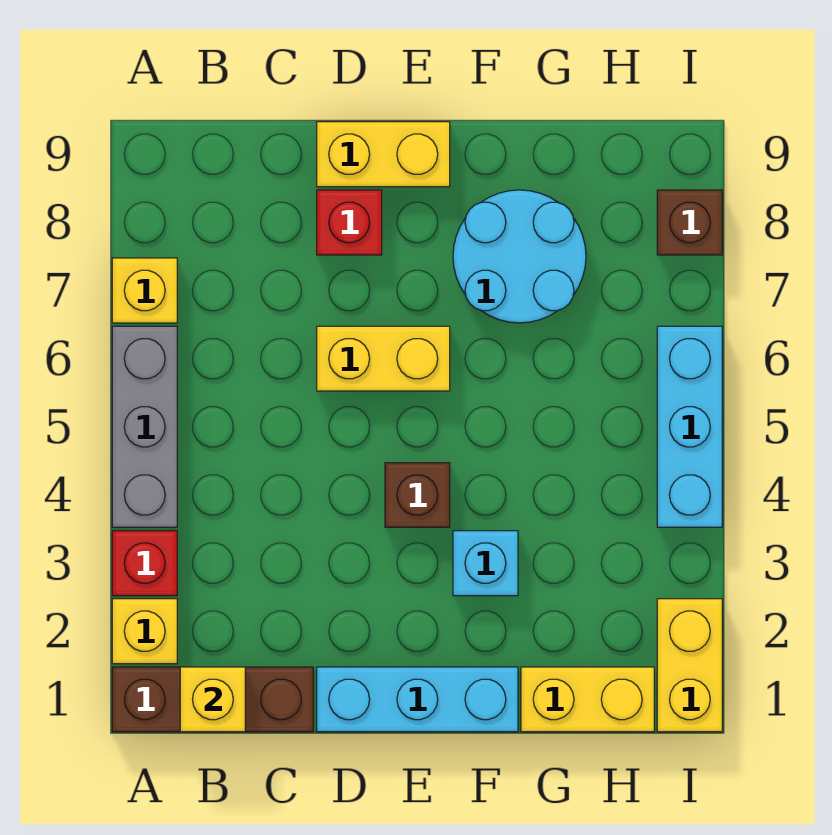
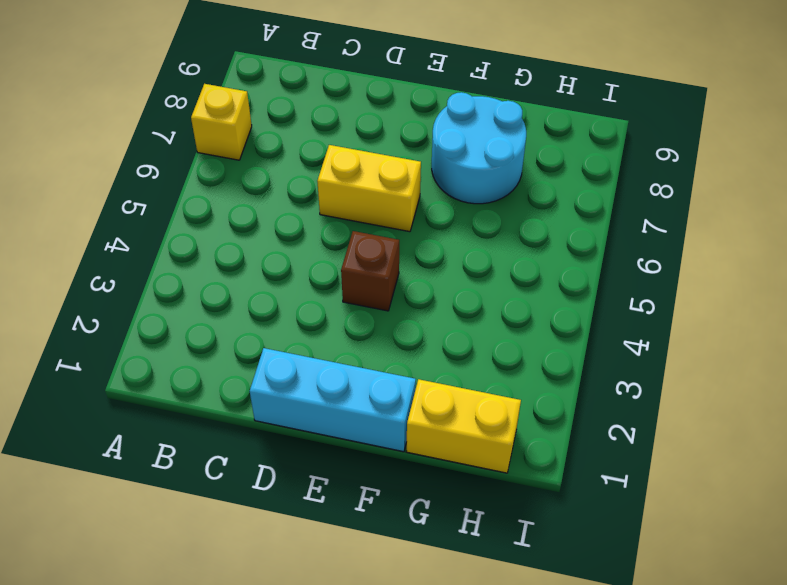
none -> brown brick A1:C1 level 1
none -> yellow brick A2 level 1
none -> red brick A3 level 1

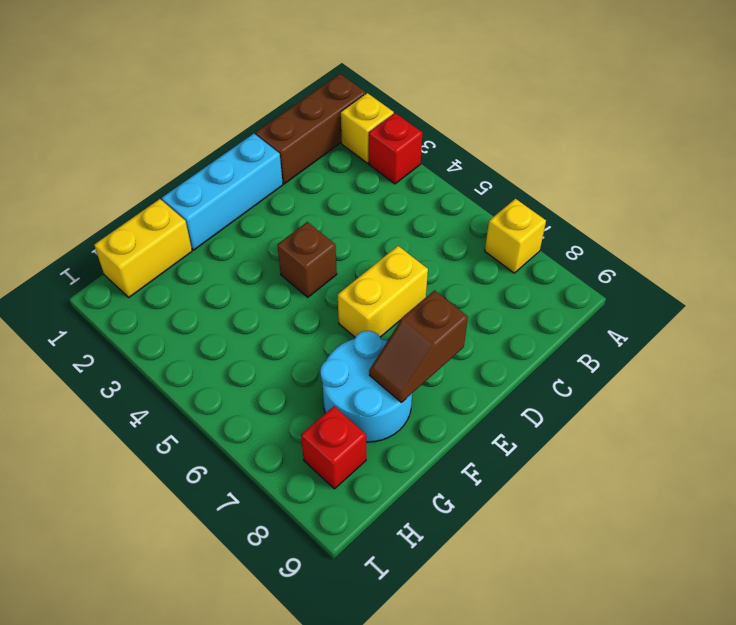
brown slope E8:F8 level 2 top E -> none
red brick H8 level 1 -> red brick D8 level 1
none -> grey brick A4:A6 level 1
none -> yellow brick D9:E9 level 1
none -> cyan brick F3 level 1

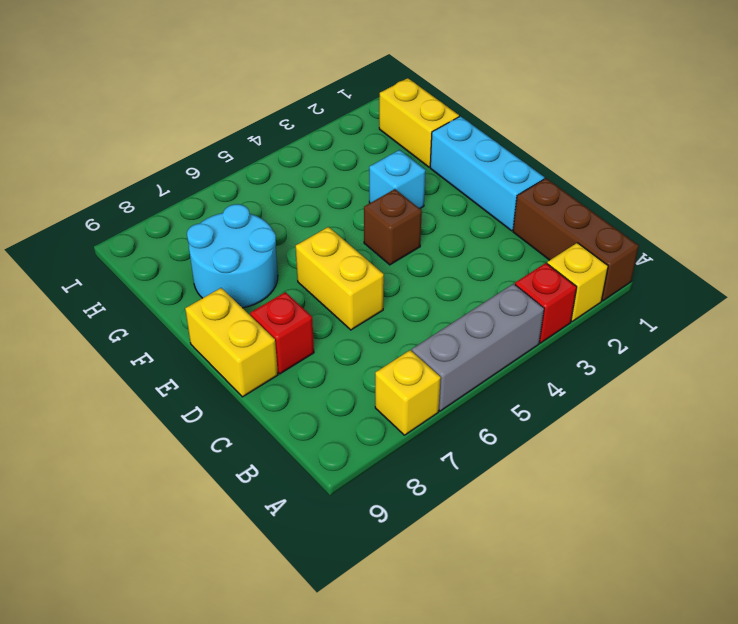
none -> yellow brick I1:I2 level 1
none -> cyan brick I4:I6 level 1
none -> brown brick I8 level 1

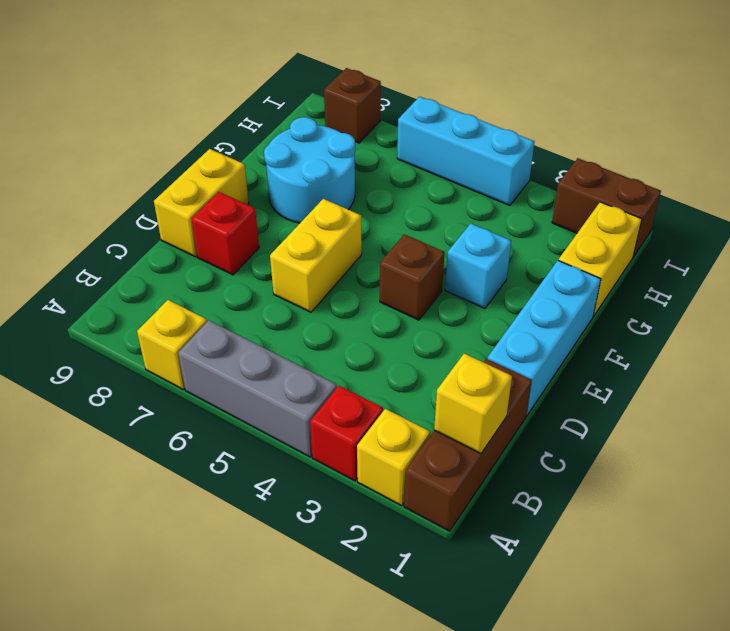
brown brick I1:I2 level 1 -> yellow brick I1:I2 level 1

